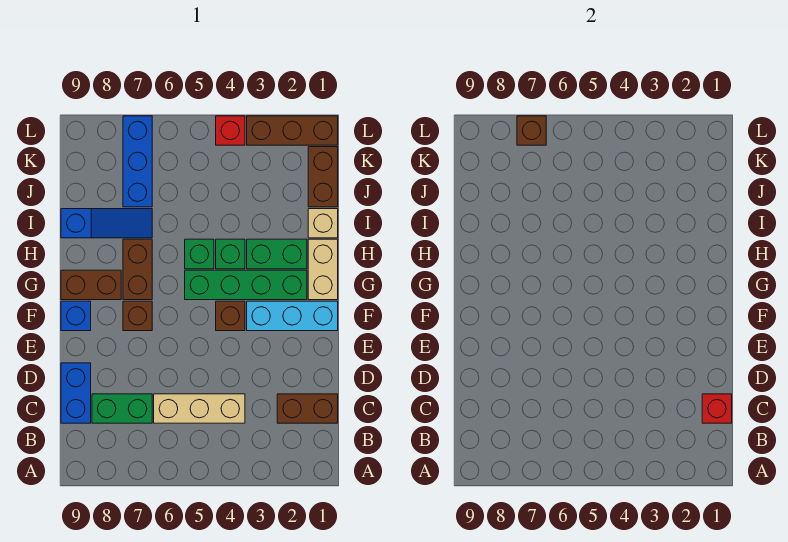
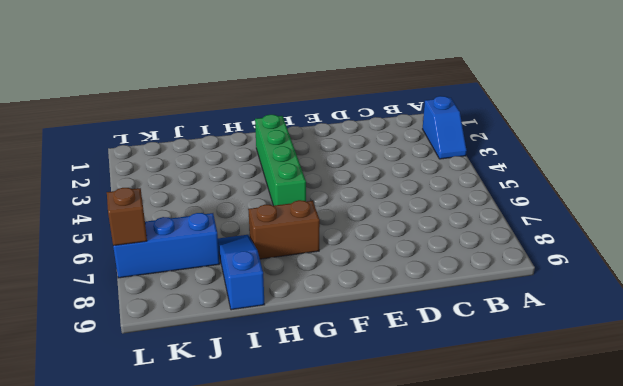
blue slope A2:A3 level 1 top 2 -> none
none -> brown brick C1:C2 level 1
none -> tan brick C4:C6 level 1
none -> green brick C7:C8 level 1

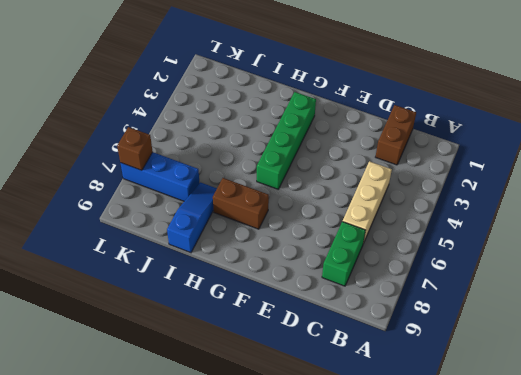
none -> blue brick C9:D9 level 1
none -> cyan brick F1:F3 level 1
none -> brown brick F4 level 1

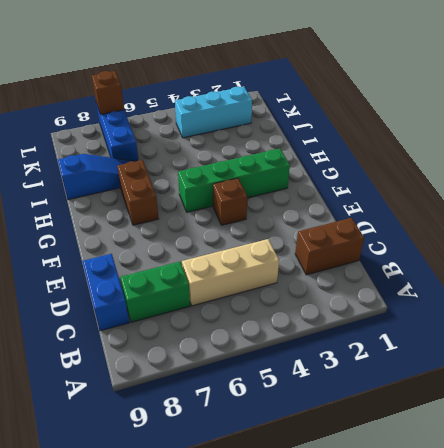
cyan brick K2:K4 level 1 -> cyan brick F1:F3 level 1
none -> brown brick F7 level 1
none -> blue brick F9 level 1
none -> tan brick G1:H1 level 1

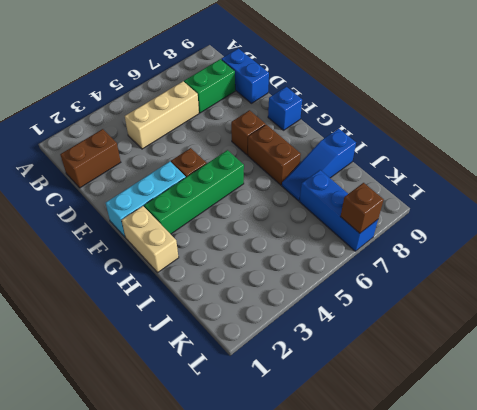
none -> brown brick G8:G9 level 1
none -> green brick H2:H3 level 1
none -> green brick H4 level 1

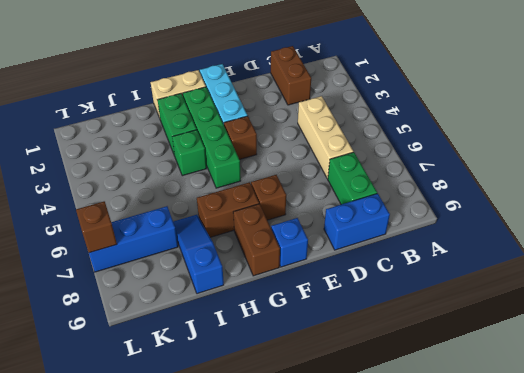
none -> green brick H5 level 1
none -> tan brick I1 level 1
none -> brown brick J1:K1 level 1

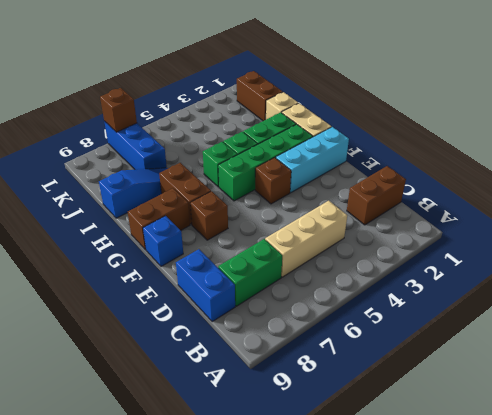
none -> brown brick L1:L3 level 1
none -> red brick L4 level 1
none -> red brick C1 level 2

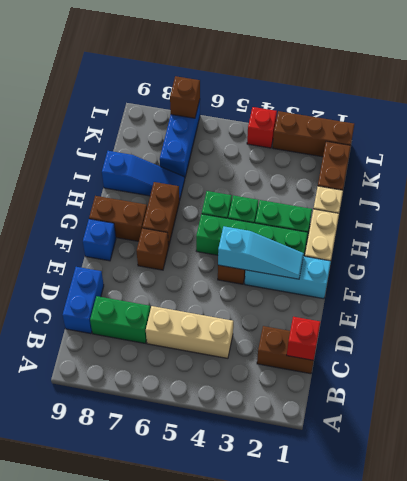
cyan slope F2:F4 level 2 top 4 -> none

